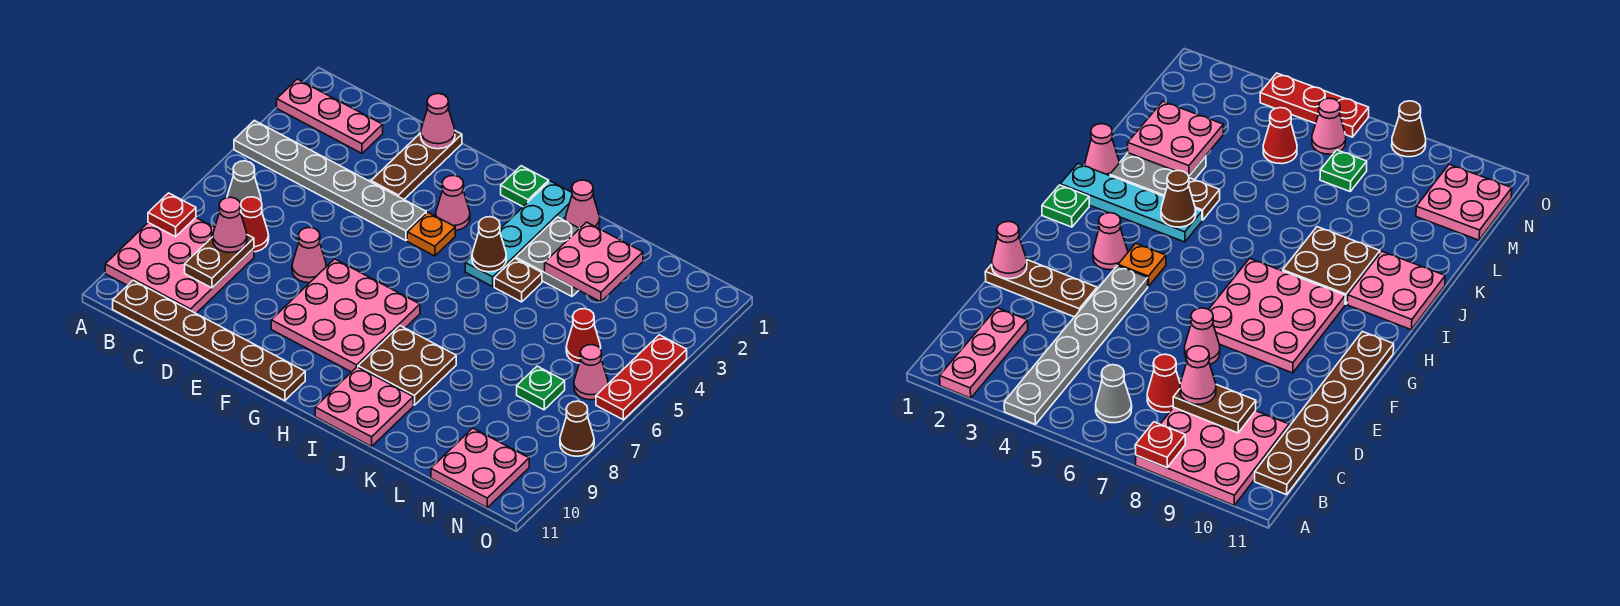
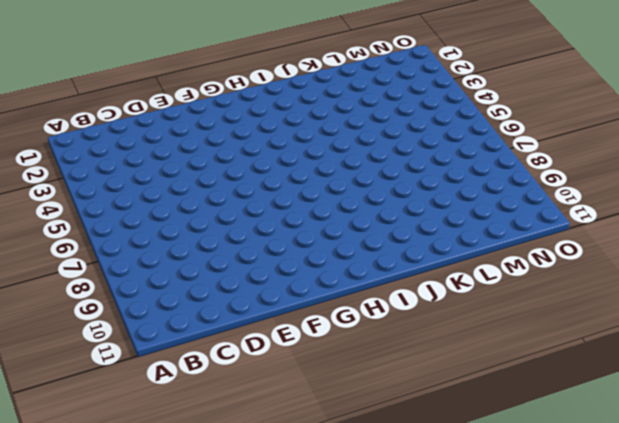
none -> pink plate A2:C2 level 1
none -> grey plate A4:F4 level 1
none -> pink plate A8:C10 level 1
none -> grey cone B6 level 1

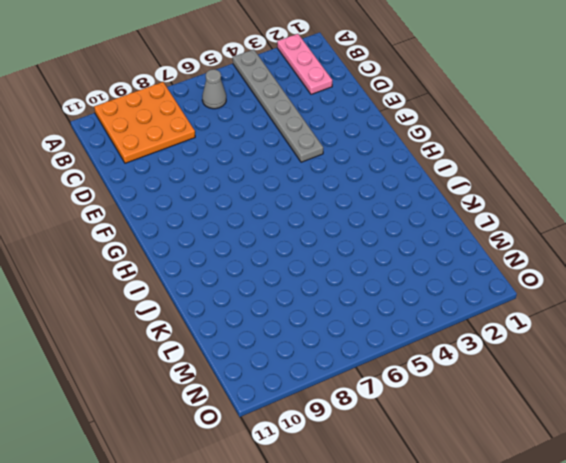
orange plate A8:C10 level 1 -> pink plate A8:C10 level 1
none -> brown plate B11:G11 level 1
none -> red cone C7 level 1
none -> brown plate E1:E3 level 1
none -> pink cone E7 level 1

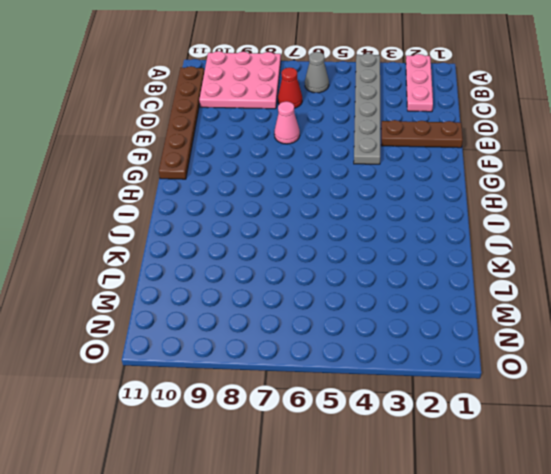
none -> pink plate F7:H9 level 1
none -> pink cone G3 level 1
none -> orange plate G4 level 1
none -> green plate H1 level 1

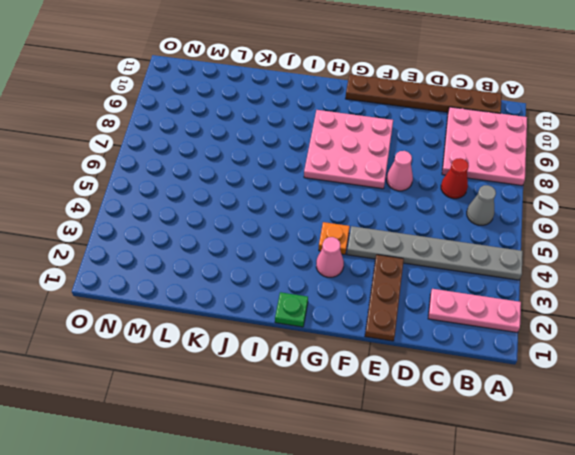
none -> cyan plate I1:I4 level 1
none -> brown plate I8:J9 level 1
none -> pink plate I10:J11 level 1
none -> pink cone J1 level 1

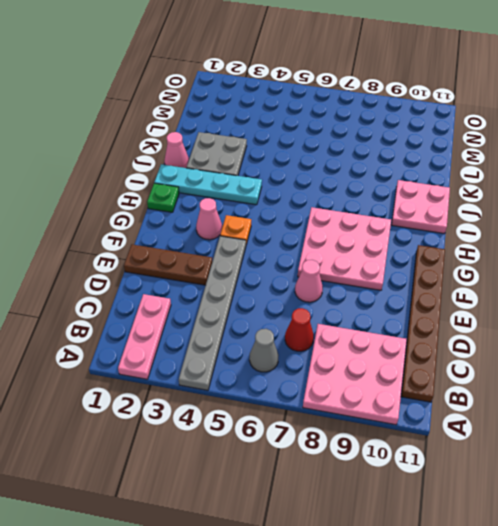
none -> brown plate I8:J9 level 1
none -> brown plate J4 level 1
none -> red cone M5 level 1
none -> green plate M7 level 1

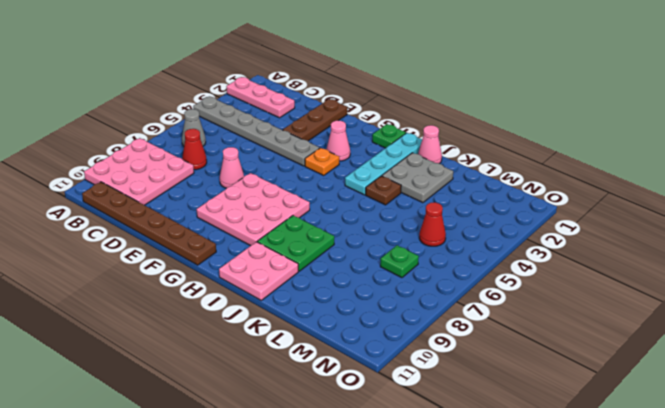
green plate I8:J9 level 1 -> brown plate I8:J9 level 1
none -> pink plate M10:N11 level 1
none -> pink cone N6 level 1
none -> red plate O4:O6 level 1
none -> brown cone O8 level 1

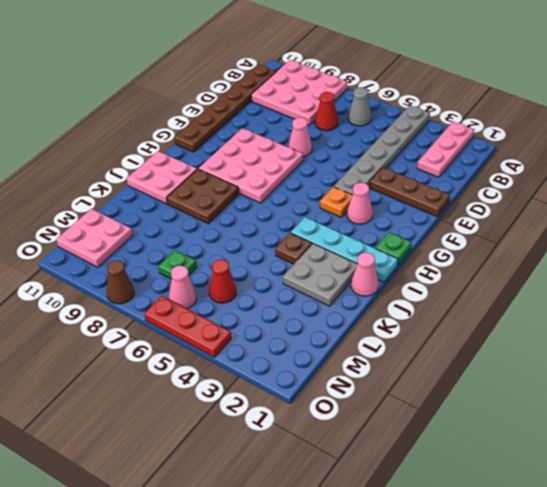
none -> red plate A8 level 2
none -> brown plate C8:C9 level 2
none -> pink cone E1 level 2
none -> brown cone I4 level 2

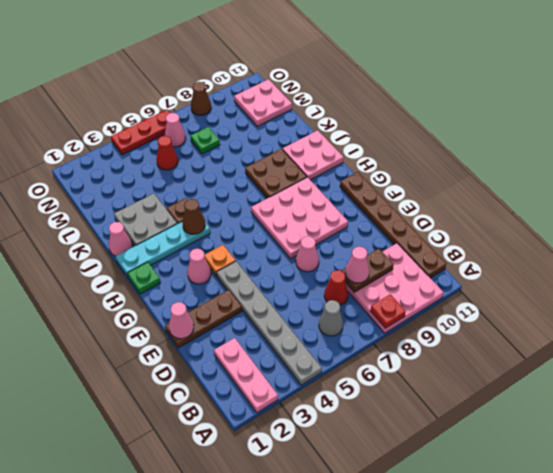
none -> pink plate K2:L3 level 2

